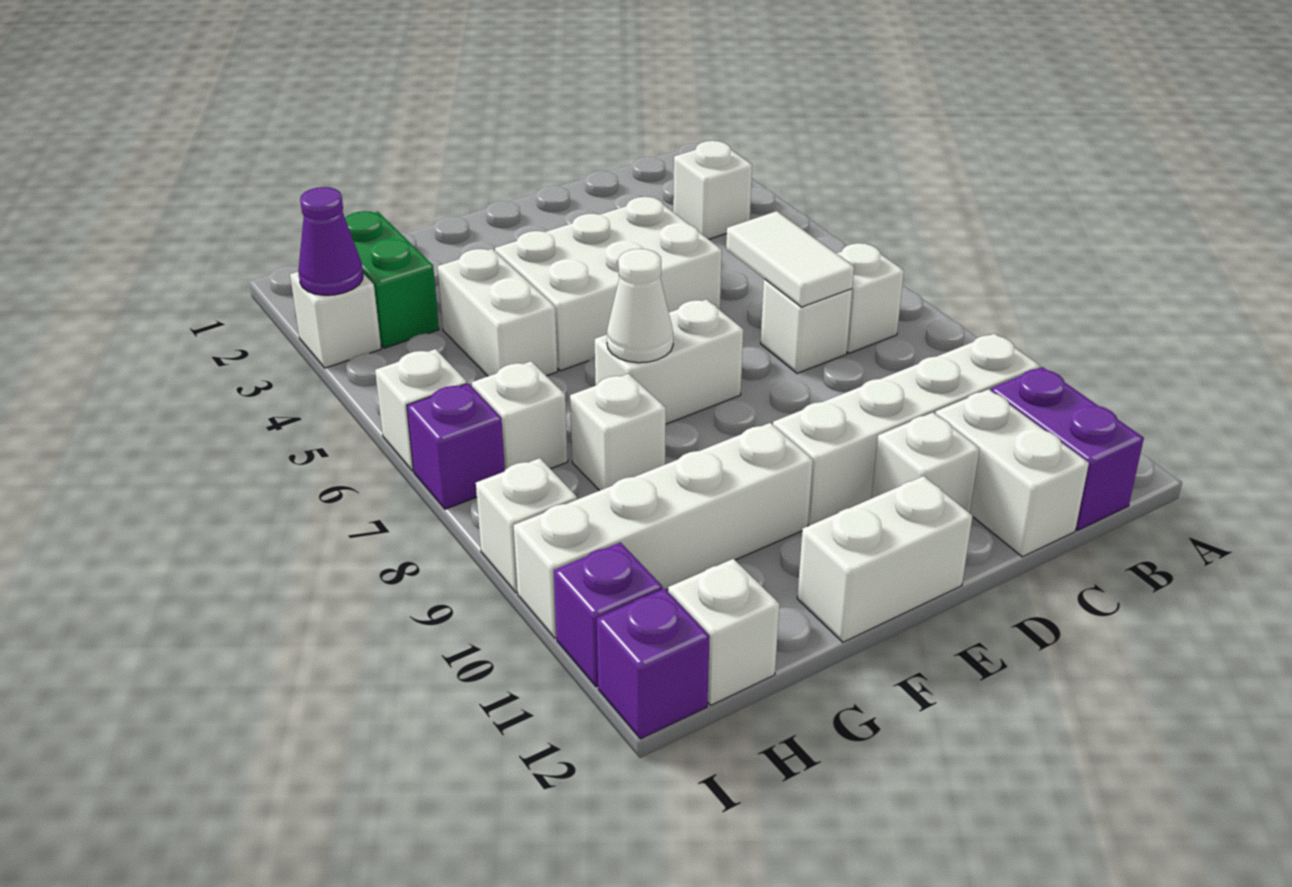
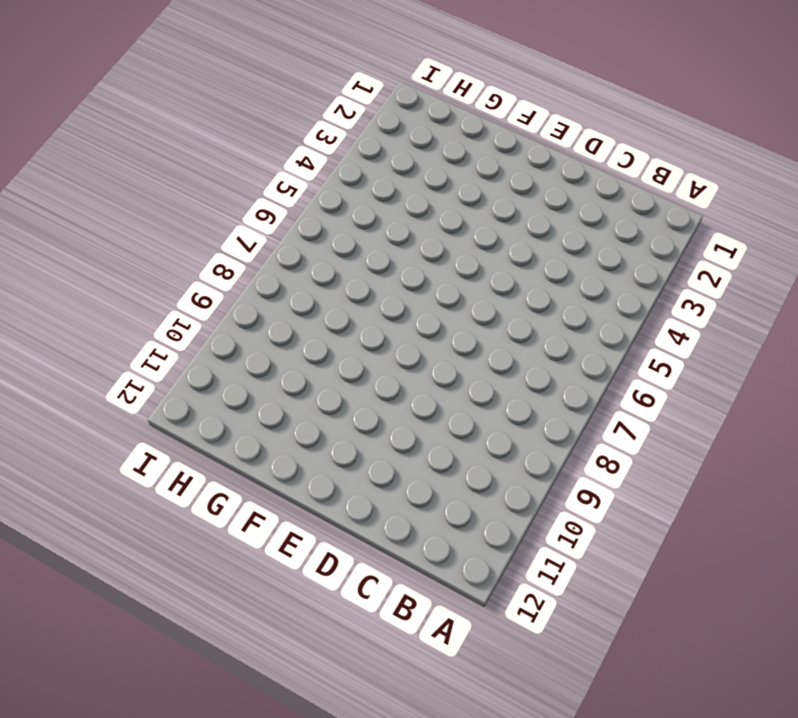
none -> white brick B3 level 1
none -> white brick B7 level 1
none -> white brick B10:E10 level 1

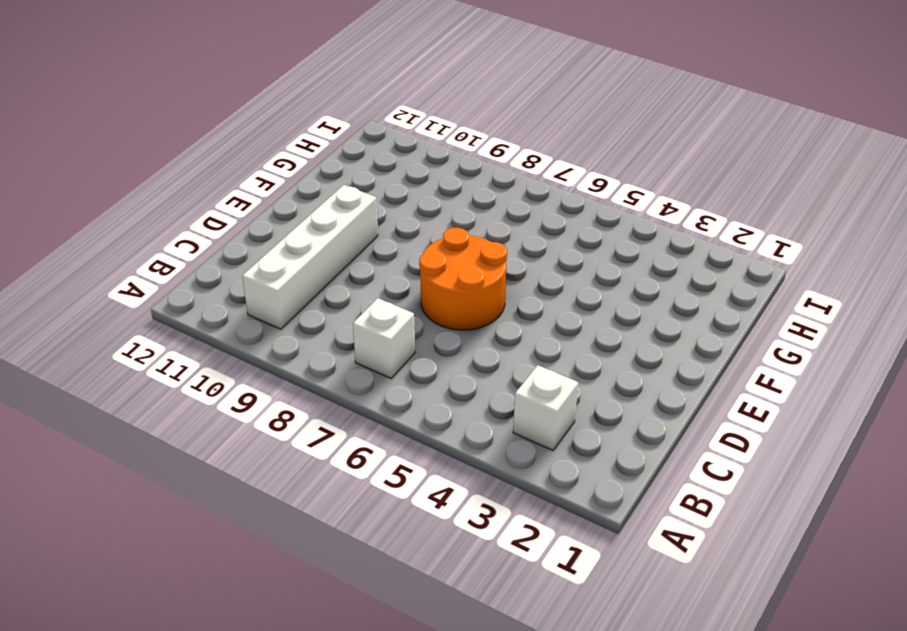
orange round brick D6:E7 level 1 -> white brick E7:F7 level 1
none -> purple brick B11:B12 level 1
none -> white brick C7 level 1
none -> white brick C11:C12 level 1

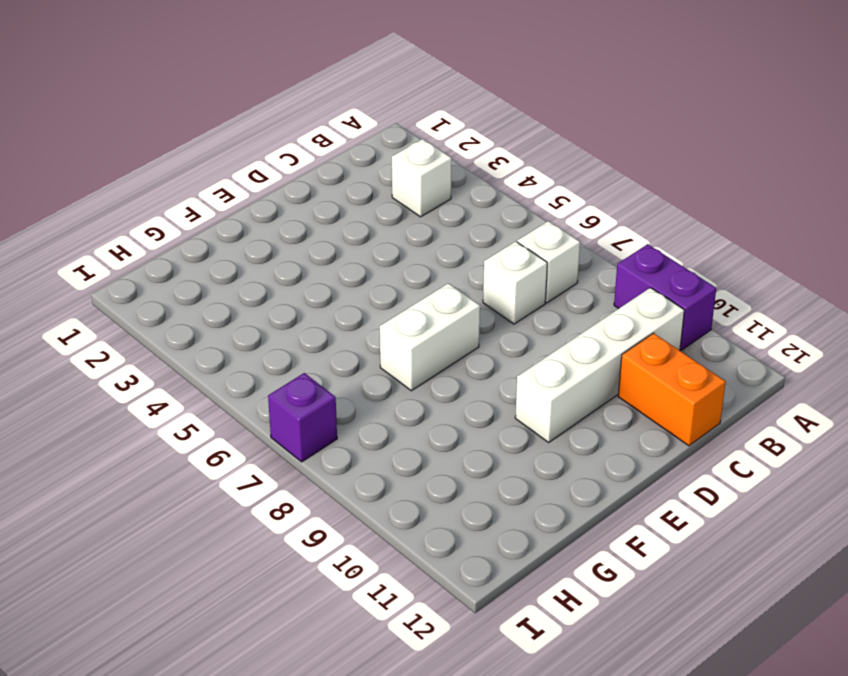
purple brick A9:A10 level 1 -> purple brick B11:B12 level 1
orange brick C11:C12 level 1 -> white brick C11:C12 level 1
none -> white brick D4:F5 level 1
none -> white brick D11 level 1
none -> white brick E12:F12 level 1

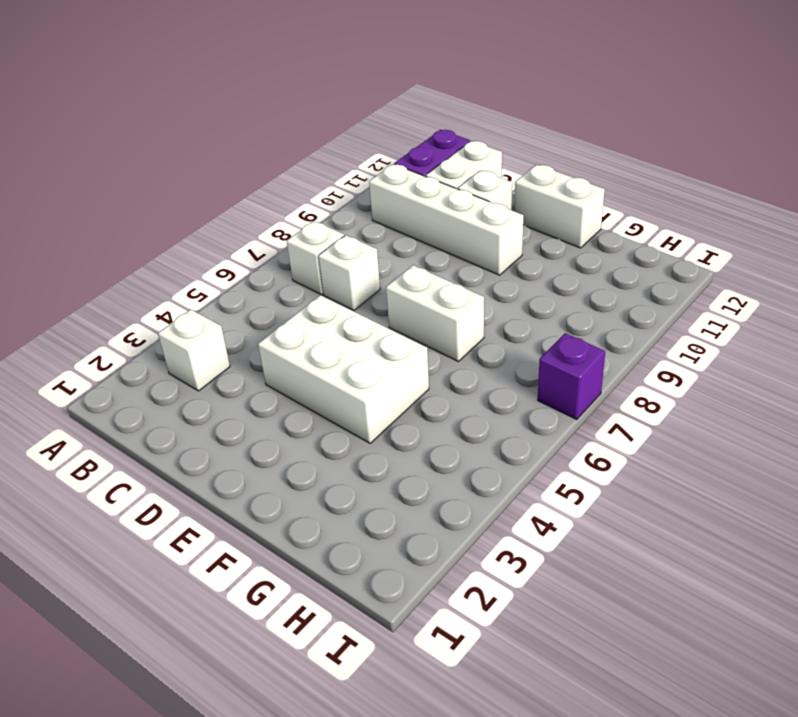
none -> white brick F10:I10 level 1
none -> white brick G4:G5 level 1
none -> white brick G8 level 1

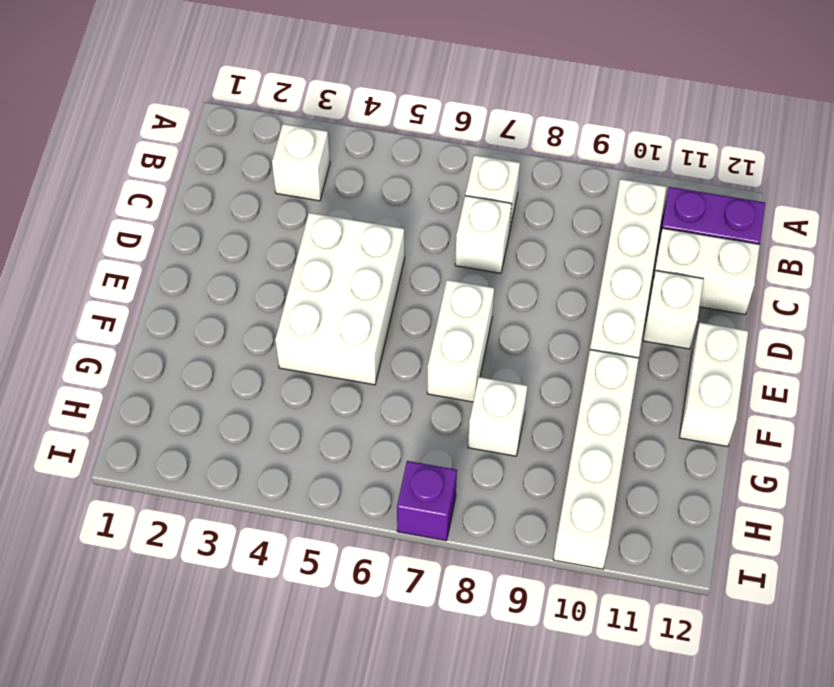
none -> white brick G4:G5 level 1
none -> green brick H2:H3 level 1
none -> white brick H7 level 1

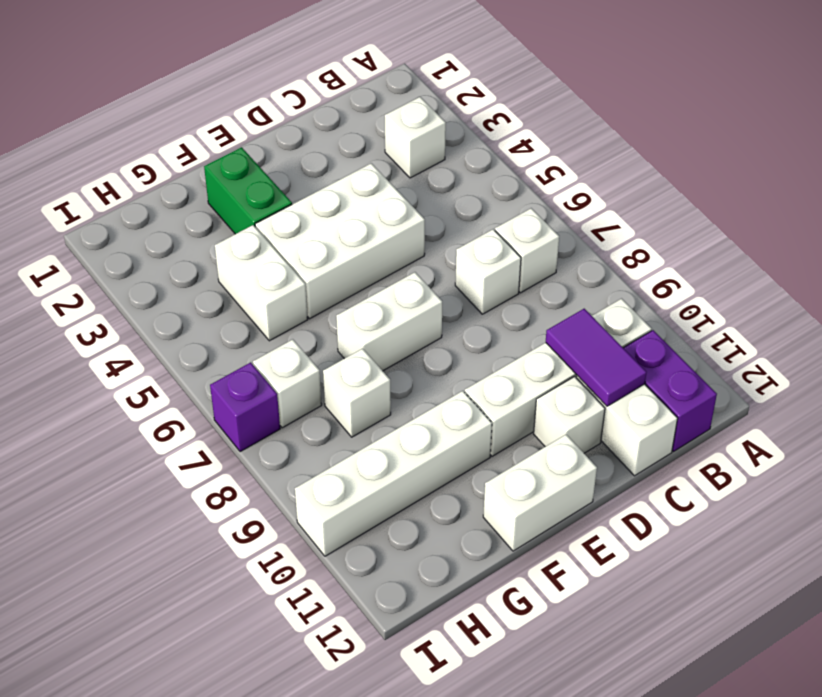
purple tile C10:C11 level 2 -> none
green brick F2:F3 level 1 -> green brick H2:H3 level 1
none -> white brick H12 level 1
none -> white brick I3 level 1
none -> white brick I6 level 1

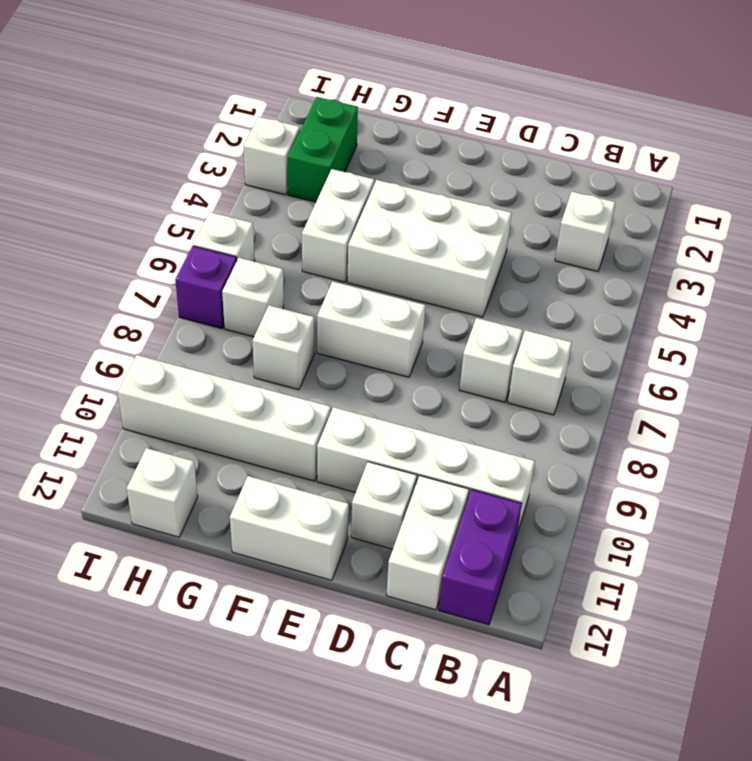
none -> white brick I9 level 1
none -> purple brick I11 level 1
none -> purple brick I12 level 1

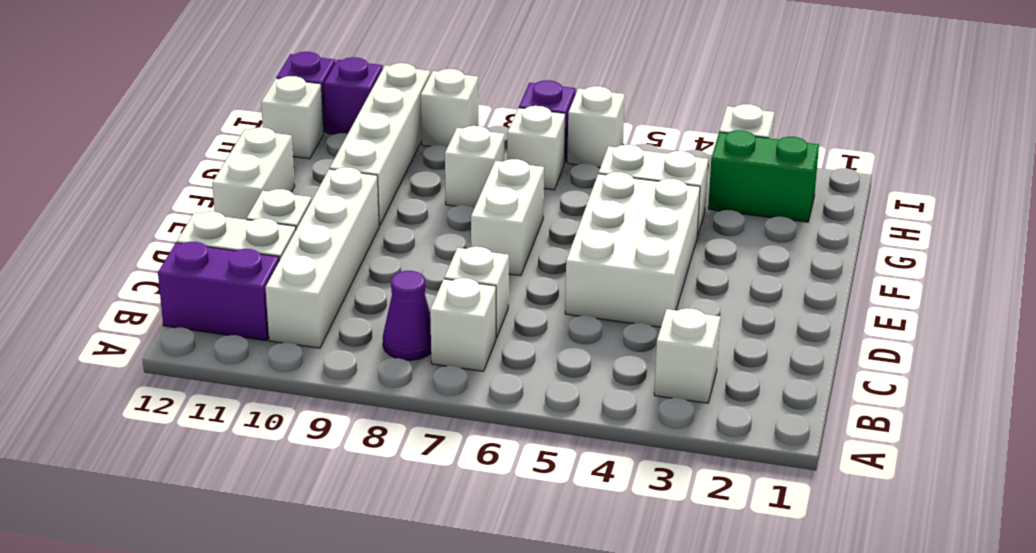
purple cone B8 level 1 -> purple cone I3 level 2
none -> white tile C6:C7 level 2
none -> white cone F7 level 2

